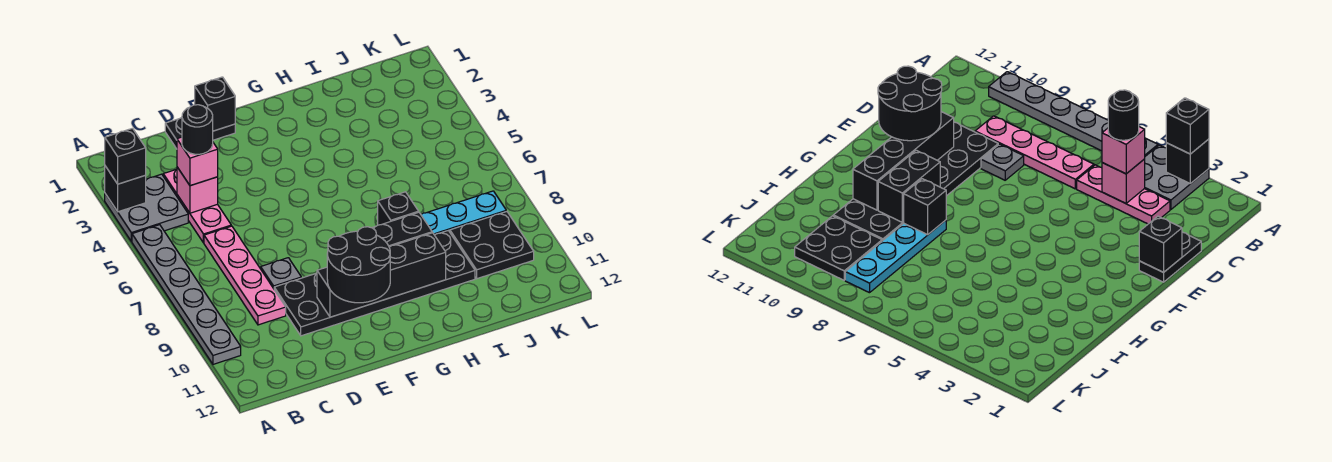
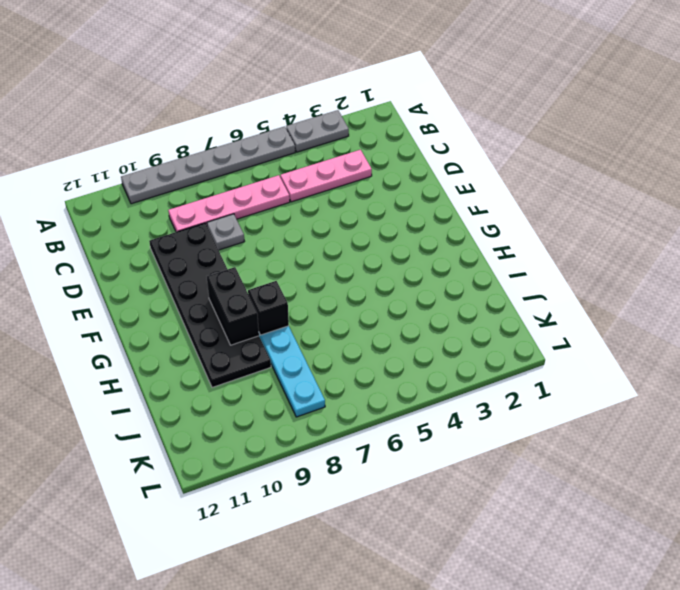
grey plate A3:A4 level 1 -> grey plate A3:B4 level 1
none -> black plate D1:E1 level 1
none -> black plate J9:K10 level 1
none -> black brick A3 level 2

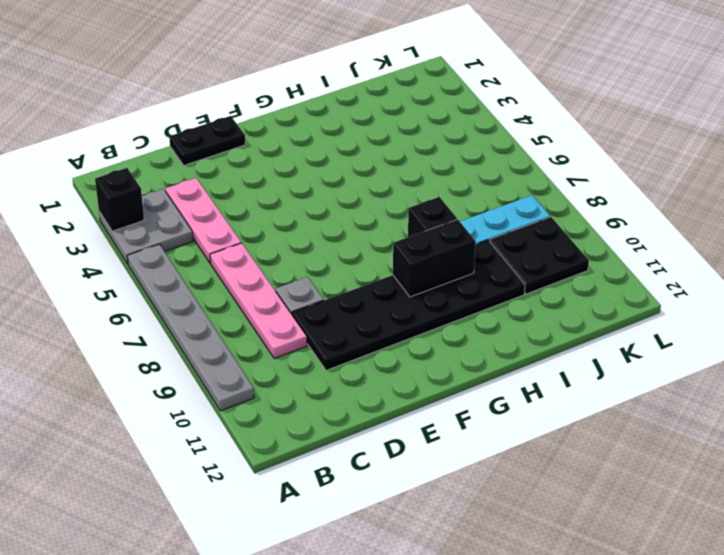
none -> pink brick C4 level 2
none -> black brick E1 level 2
none -> black brick E10:H10 level 2

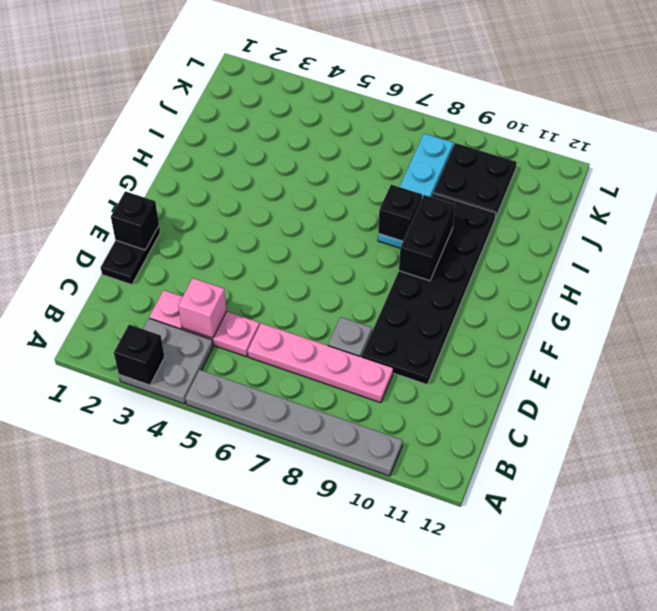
none -> black brick E10:H10 level 2
none -> black brick A3 level 3
none -> pink brick C4 level 3

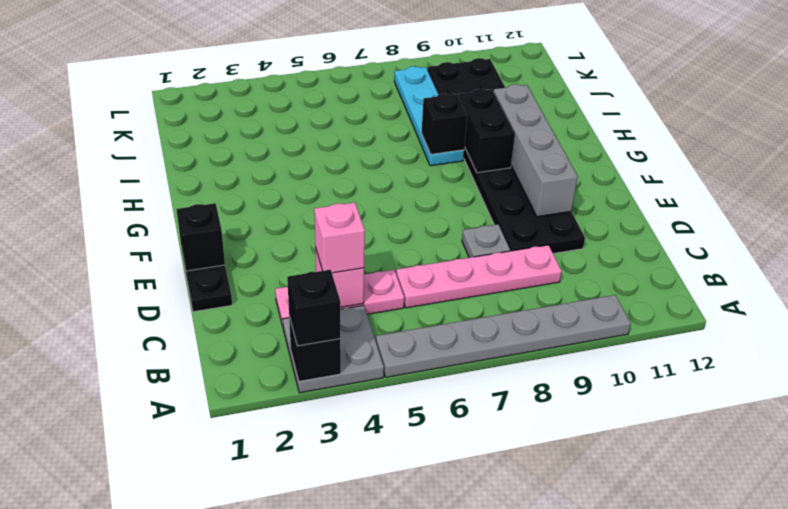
grey brick E10:H10 level 2 -> black brick E10:H10 level 2
none -> black round brick E10:F11 level 3
none -> black round brick C4 level 4

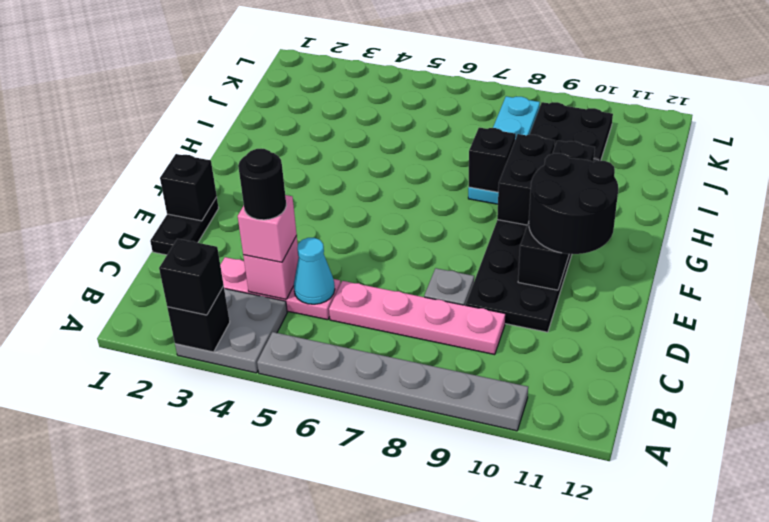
cyan cone C5 level 2 -> none

